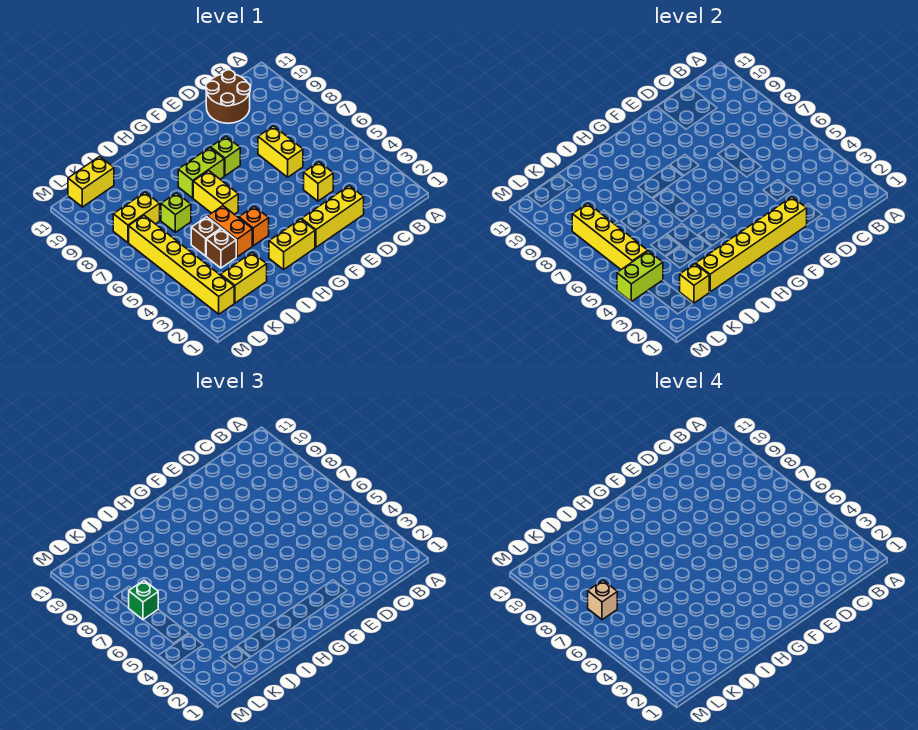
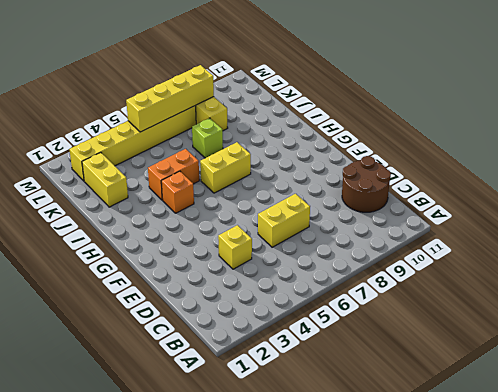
none -> yellow brick D2:F2 level 1
none -> lime brick F8 level 1
none -> yellow brick G2:H2 level 1

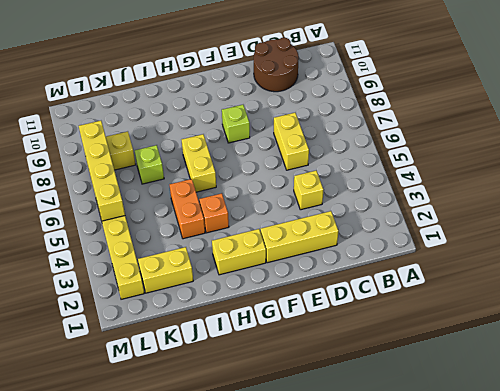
none -> lime brick G8:H8 level 1
none -> brown brick J4 level 1
none -> brown brick J5 level 1

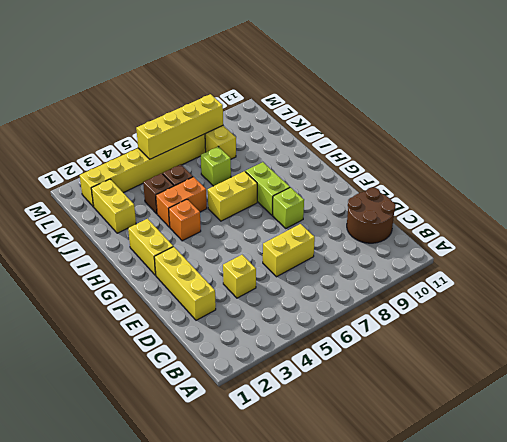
none -> yellow brick K11:L11 level 1
none -> yellow brick E2:J2 level 2
none -> yellow brick K2 level 2

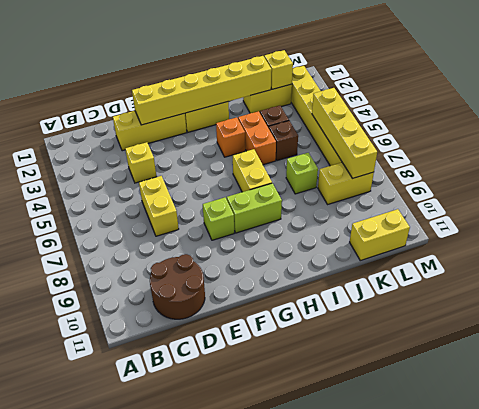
none -> lime brick L4:M4 level 2
none -> green brick L7 level 3
none -> tan brick L7 level 4

